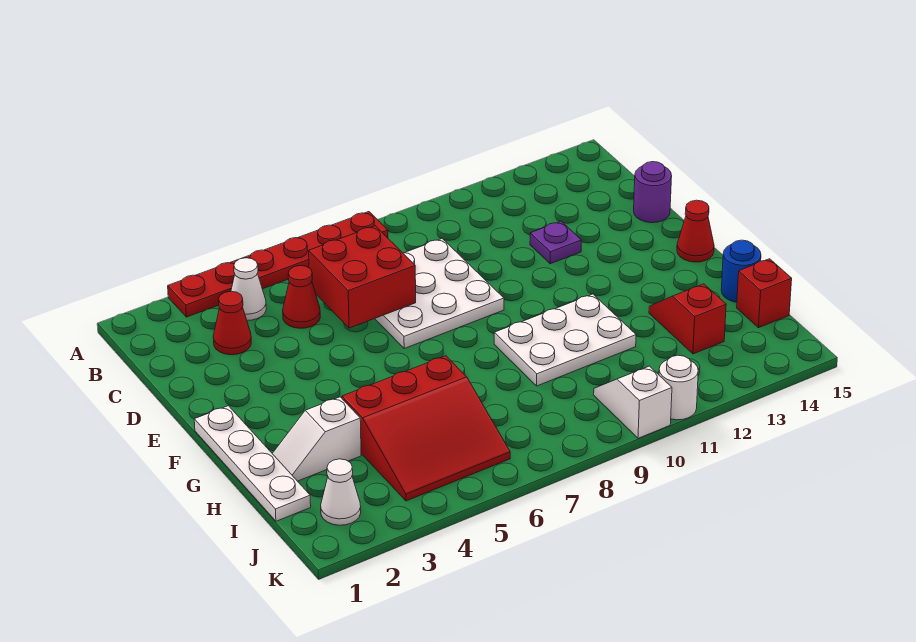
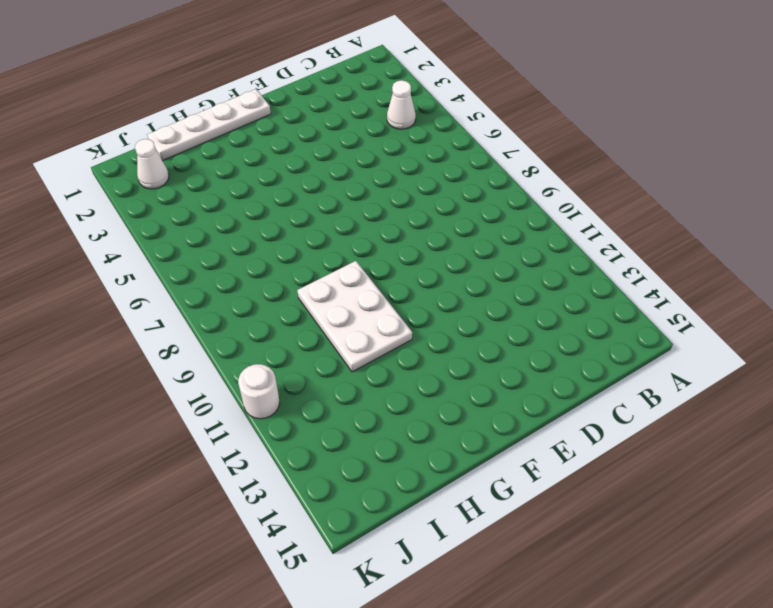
none -> red plate A3:A8 level 1
none -> red cone C3 level 1
none -> red cone C5 level 1

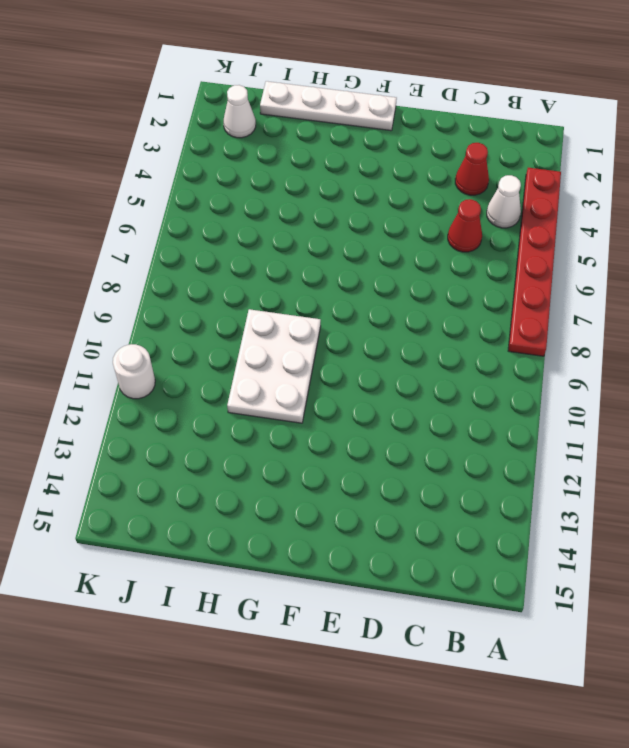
none -> white plate C7:E9 level 1
none -> purple plate D12 level 1
none -> purple round brick D15 level 1

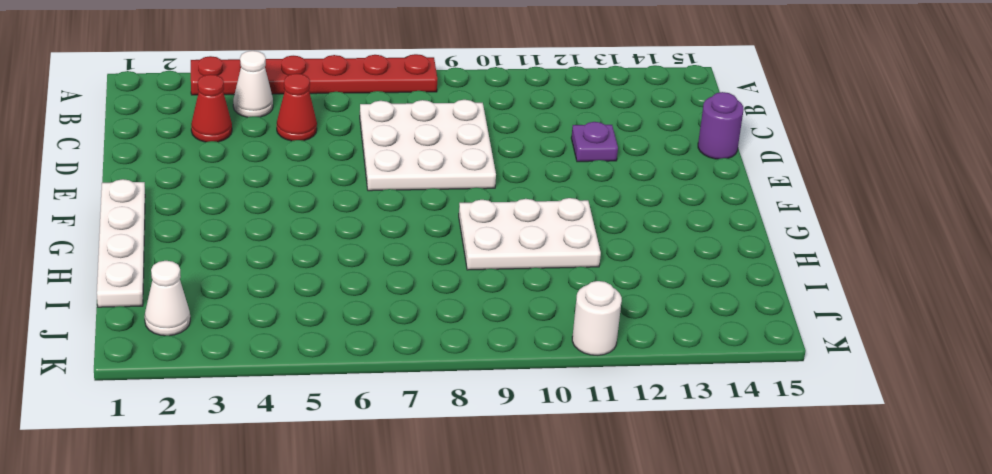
none -> red cone F15 level 1
none -> white slope H2:H3 level 1 top 3
none -> red slope H4:J6 level 1 top H

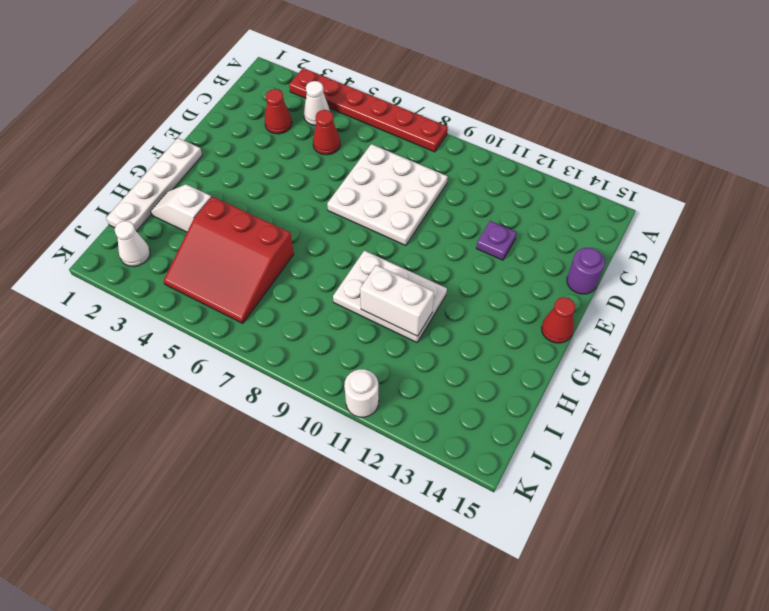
white brick H10:H11 level 2 -> none
none -> red slope H13:I13 level 1 top I
none -> blue round brick H15 level 1
none -> red brick I15 level 1

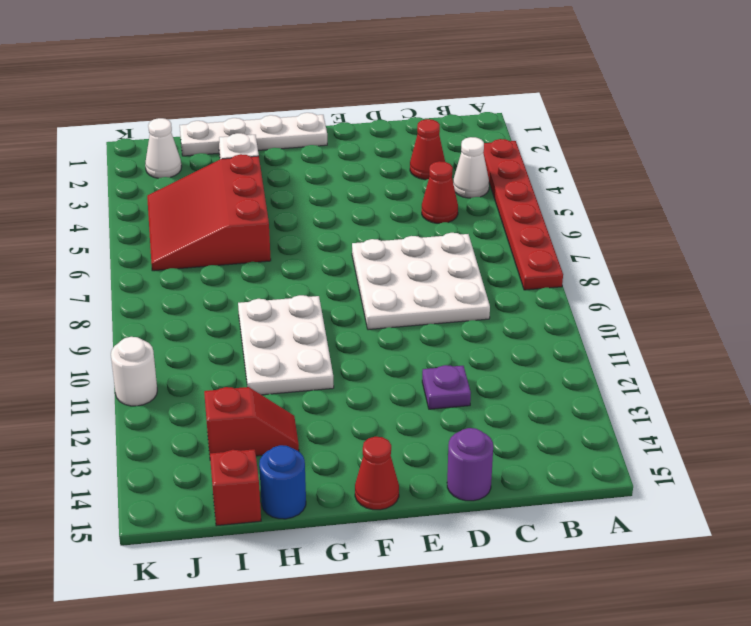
none -> white slope J10:K10 level 1 top K
none -> red brick C6:D7 level 2

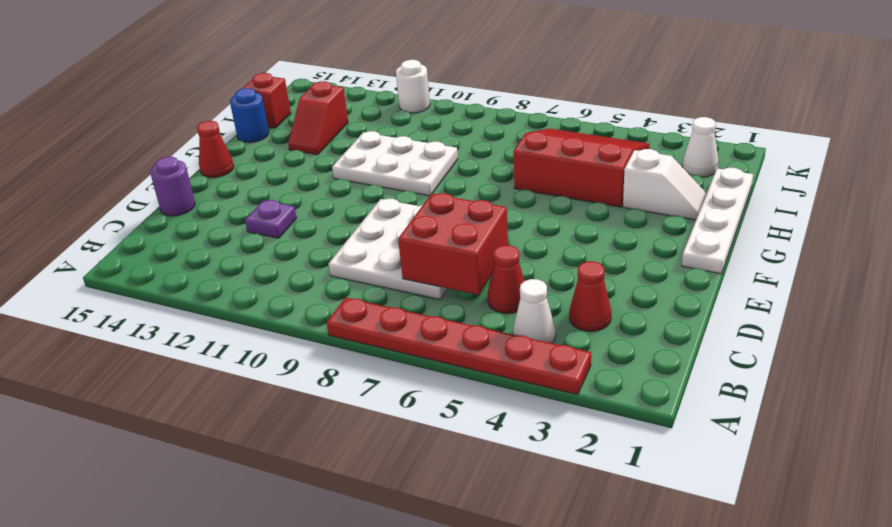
none -> white slope J10:K10 level 1 top K

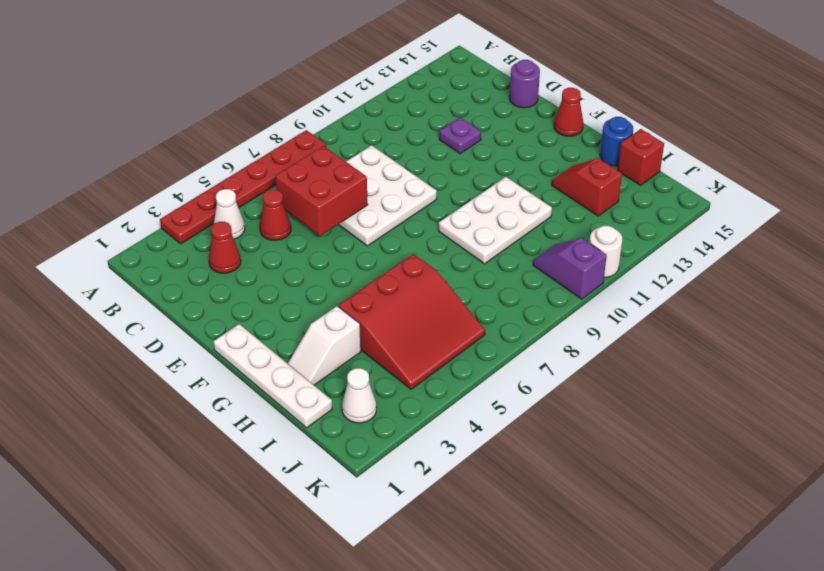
purple slope J10:K10 level 1 top K -> white slope J10:K10 level 1 top K

